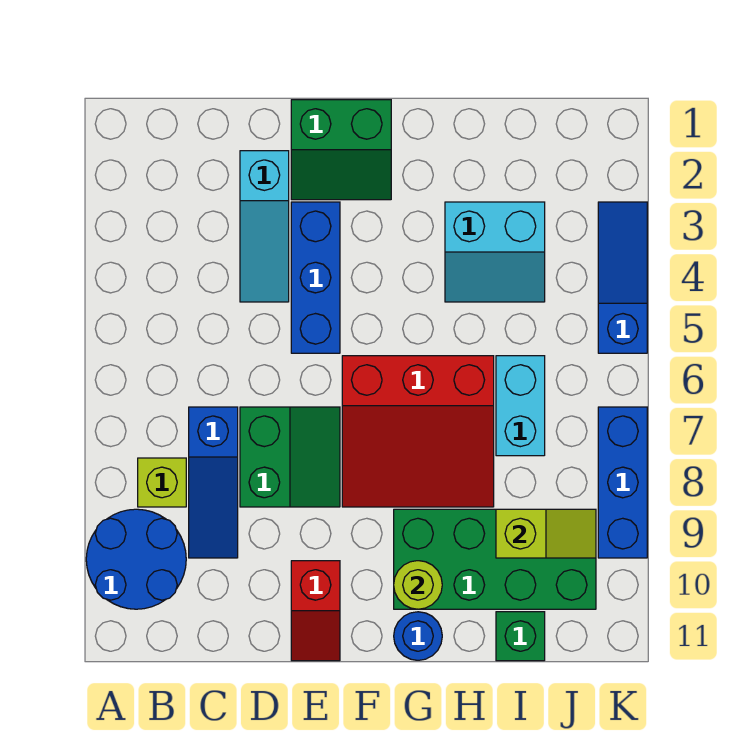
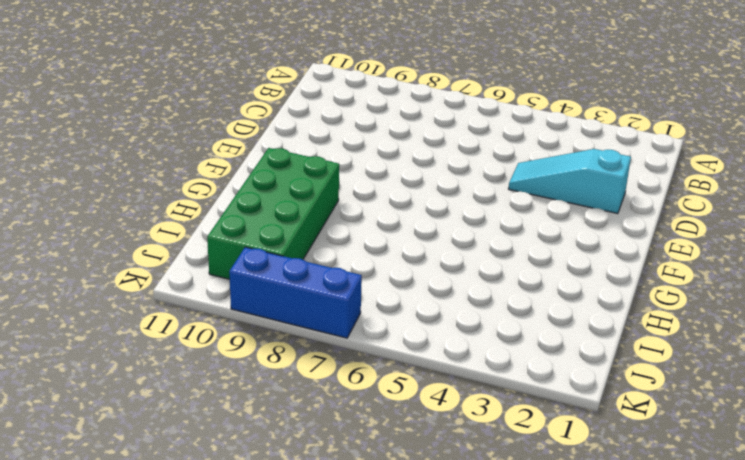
none -> blue round brick A9:B10 level 1
none -> lime brick B8 level 1
none -> blue slope C7:C9 level 1 top 7

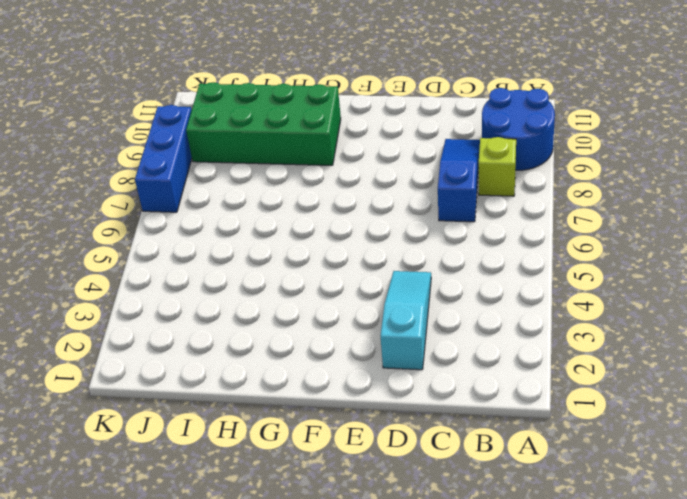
none -> green slope D7:E8 level 1 top D
none -> green slope E1:F2 level 1 top 1
none -> blue brick E3:E5 level 1

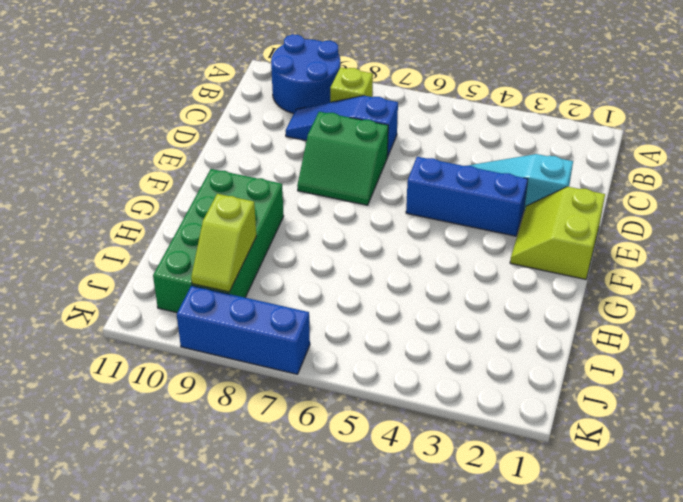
lime slope E1:F2 level 1 top 1 -> green slope E1:F2 level 1 top 1
none -> red slope E10:E11 level 1 top 10
none -> red slope F6:H8 level 1 top 6
none -> blue round brick G11 level 1

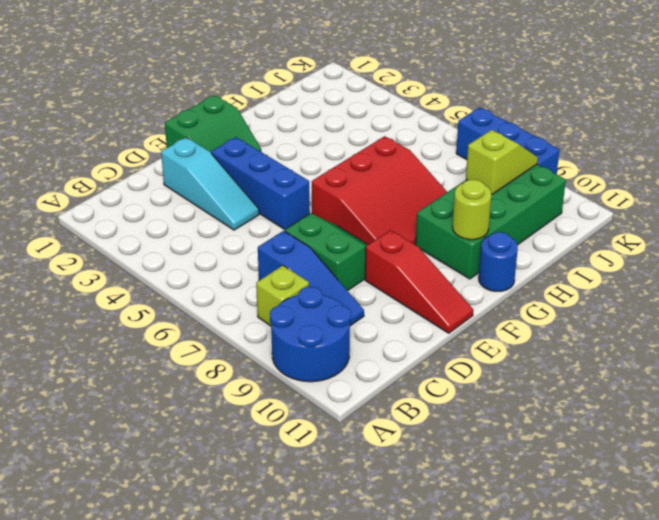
red slope E9:E11 level 1 top 9 -> red slope E10:E11 level 1 top 10
none -> cyan slope H3:I4 level 1 top 3
none -> cyan brick I6:I7 level 1
none -> green brick I11 level 1

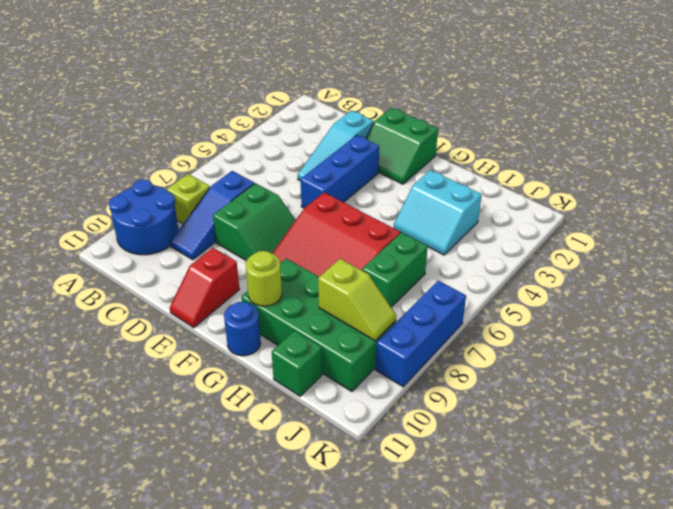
green brick I6:I7 level 1 -> cyan brick I6:I7 level 1
none -> blue slope K3:K5 level 1 top 5

